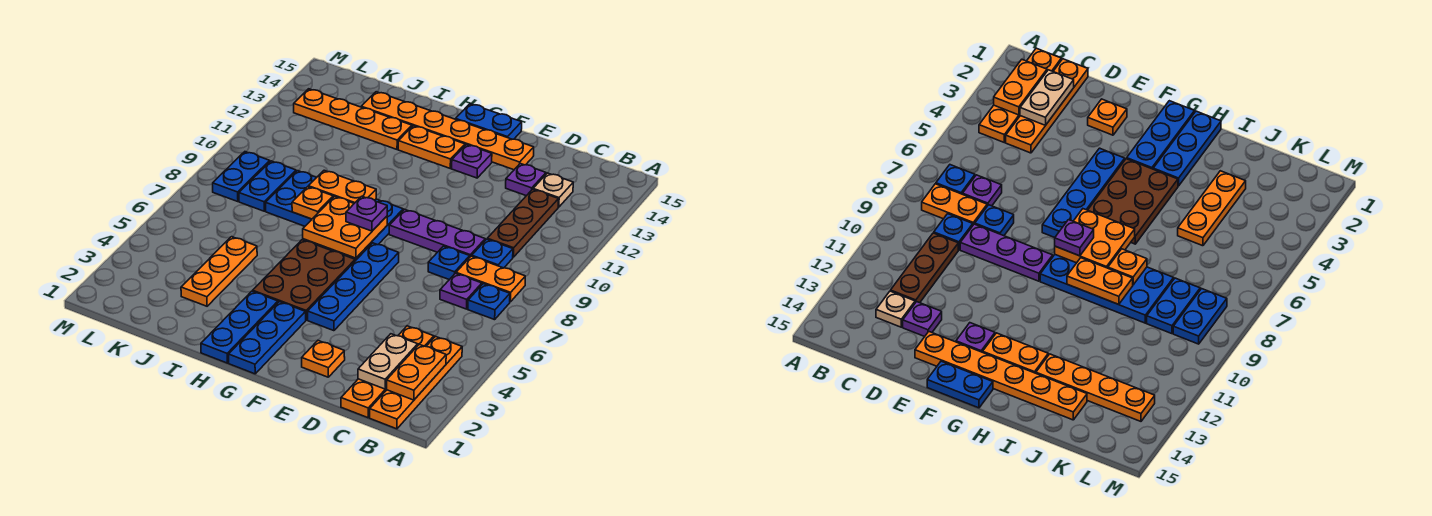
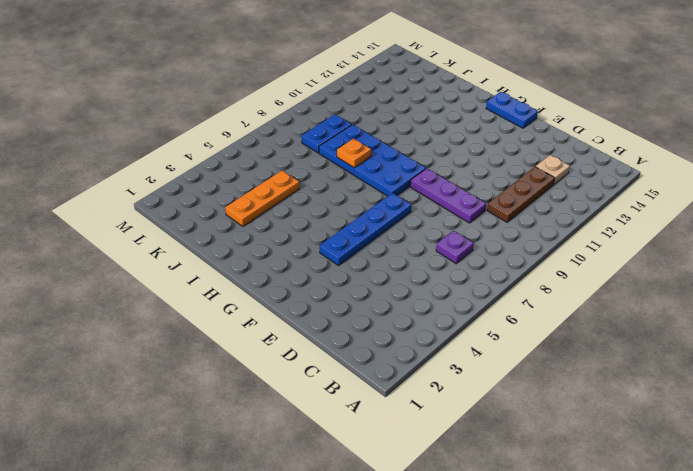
none -> orange plate B1:B4 level 1
none -> blue plate B7 level 1
none -> orange plate B8:C8 level 1
none -> orange plate C1:C4 level 1

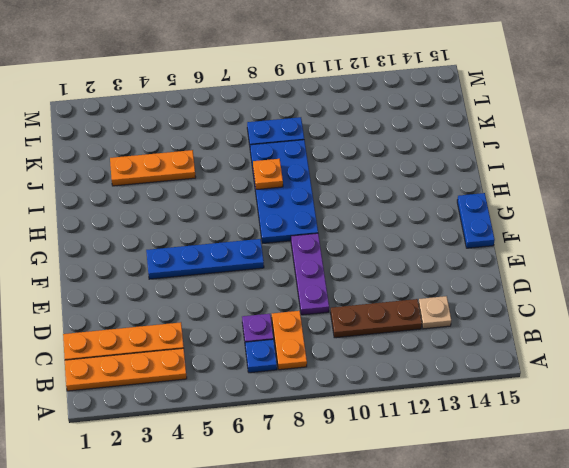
none -> blue plate C9 level 1
none -> blue plate D8 level 1
none -> purple plate D13 level 1
none -> orange plate E2 level 1

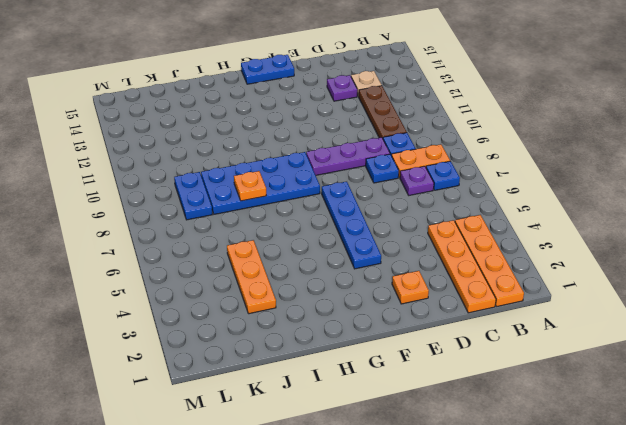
none -> orange plate E14:J14 level 1
none -> purple plate F13 level 1
none -> blue plate G1:G3 level 1
none -> brown plate G4:H6 level 1

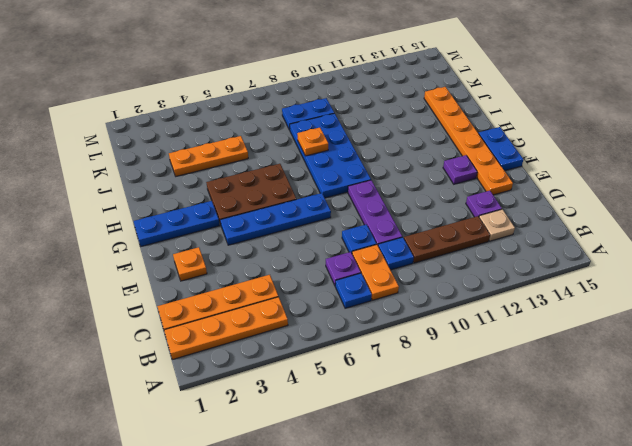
none -> orange plate G13:H13 level 1
none -> blue plate H1:H3 level 1
none -> orange plate I13:L13 level 1
none -> blue plate L8:L9 level 1

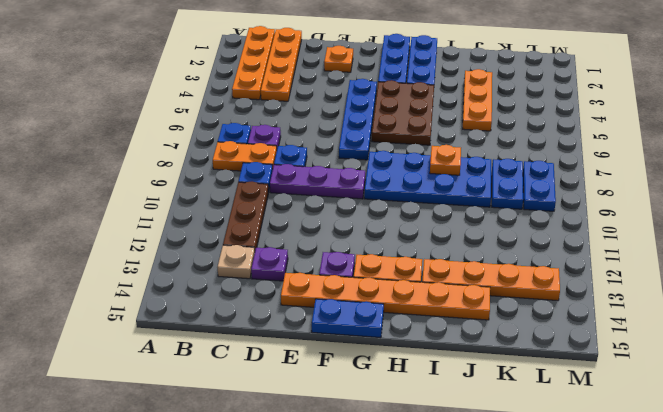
none -> orange plate B2:B3 level 2
none -> tan plate C2:C3 level 2
none -> orange plate G7:H8 level 2
none -> orange plate H9:I9 level 2

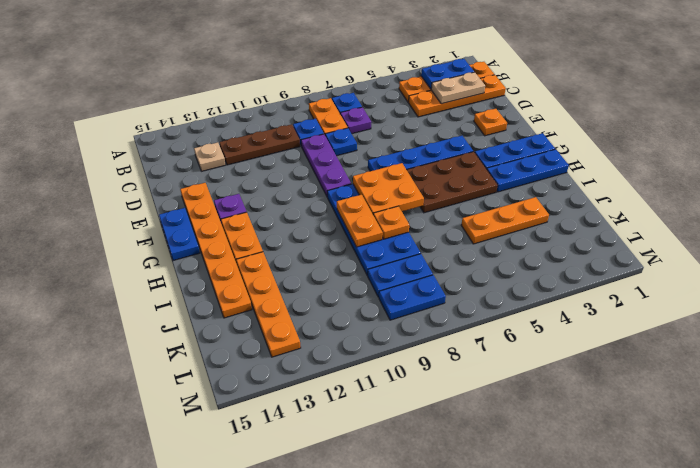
blue plate B2:B3 level 2 -> orange plate B2:B3 level 2
none -> purple plate D13 level 1
none -> purple plate G8 level 3

